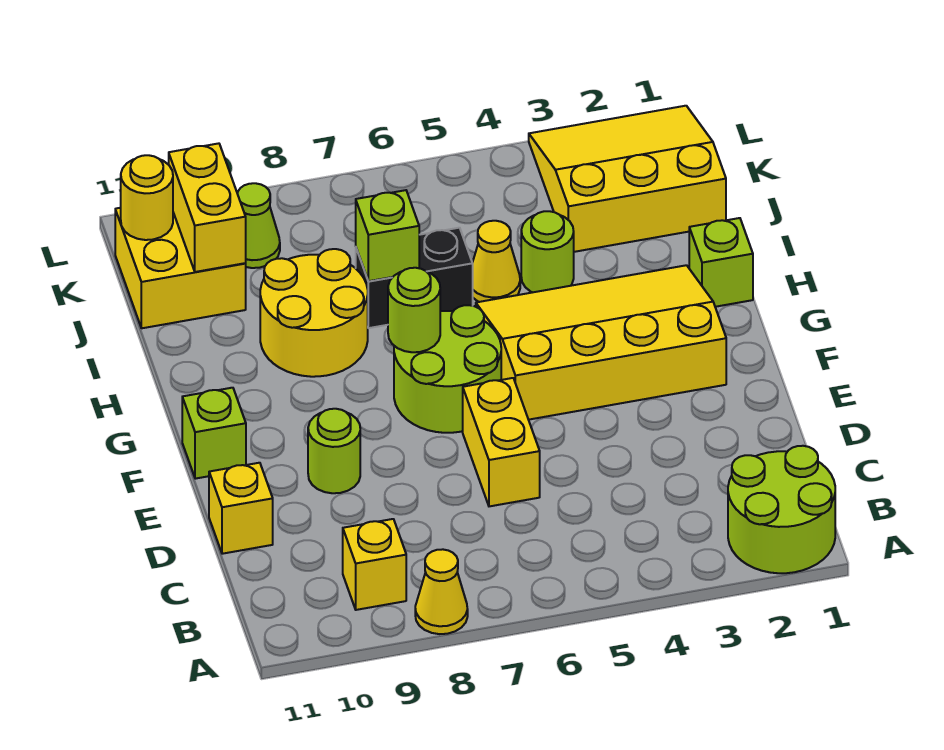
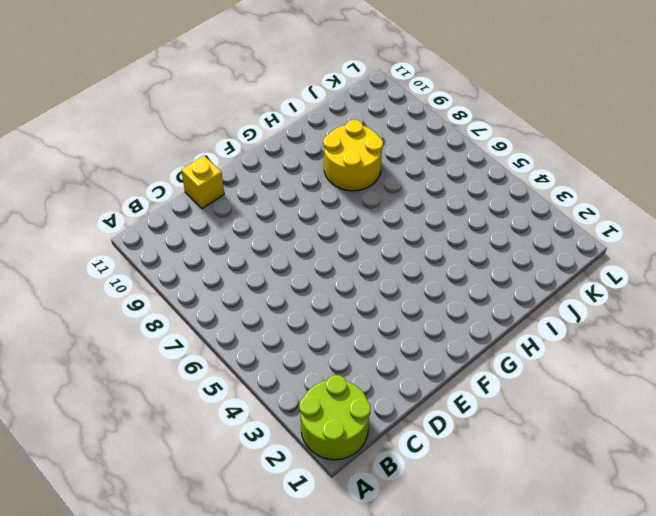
none -> yellow cone A8 level 1
none -> yellow brick B9 level 1
none -> yellow brick D6:E6 level 1

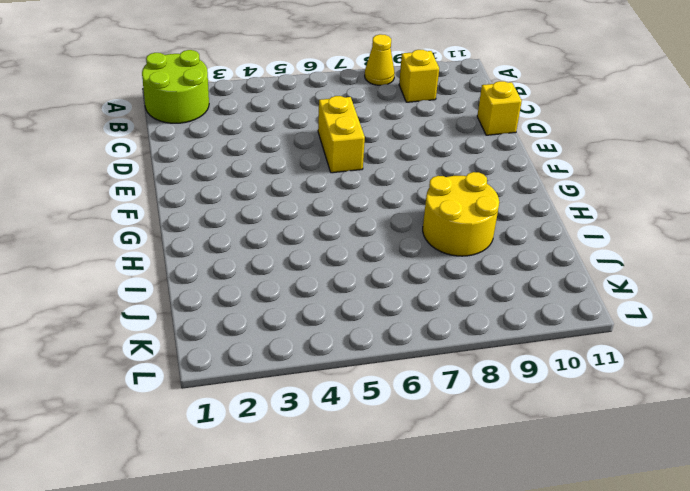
none -> lime round brick E9 level 1
none -> yellow slope F2:H5 level 1 top F
none -> lime round brick F6:G7 level 1

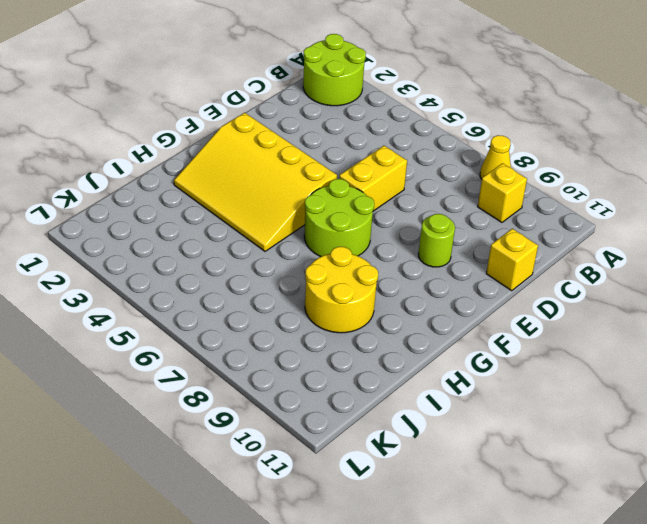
none -> lime brick F11 level 1
none -> lime brick H1 level 1
none -> lime round brick I4 level 1

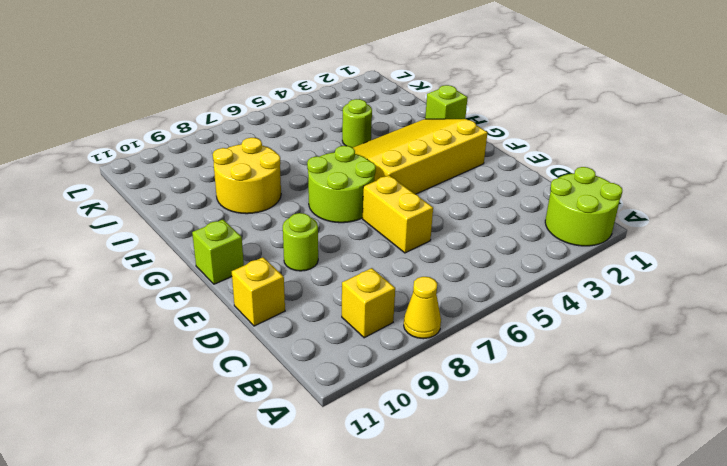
none -> yellow cone I5 level 1
none -> black brick I6:I7 level 1
none -> yellow slope J1:L3 level 1 top J

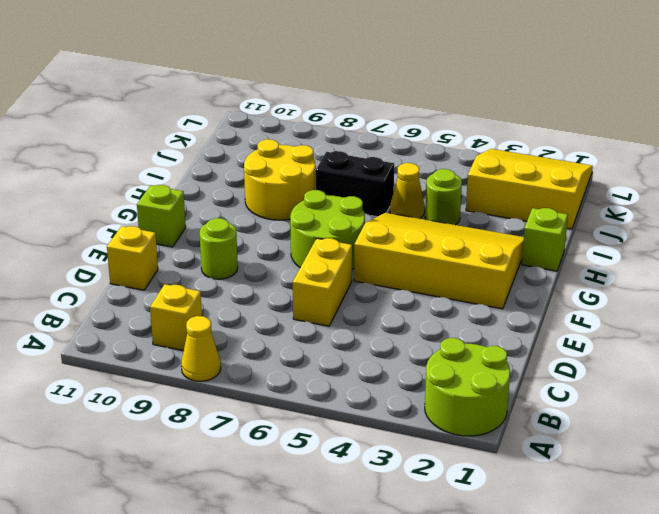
none -> yellow brick J10:K11 level 1
none -> lime cone K9 level 1
none -> lime round brick G7 level 2

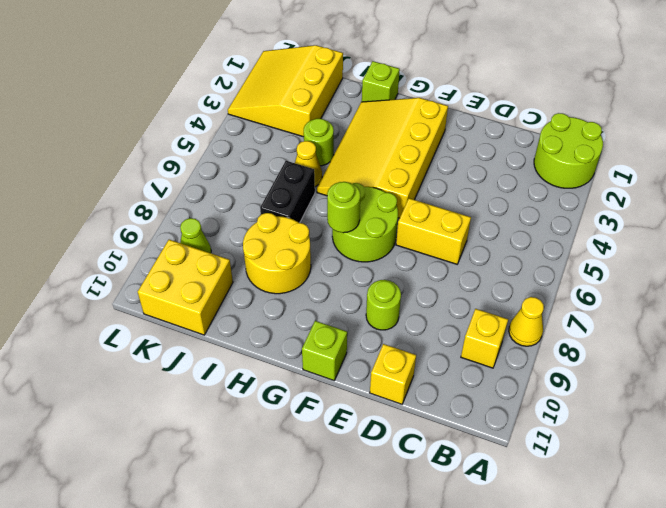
none -> lime brick I7 level 2
none -> yellow brick J10:K10 level 2
none -> yellow round brick K11 level 2

